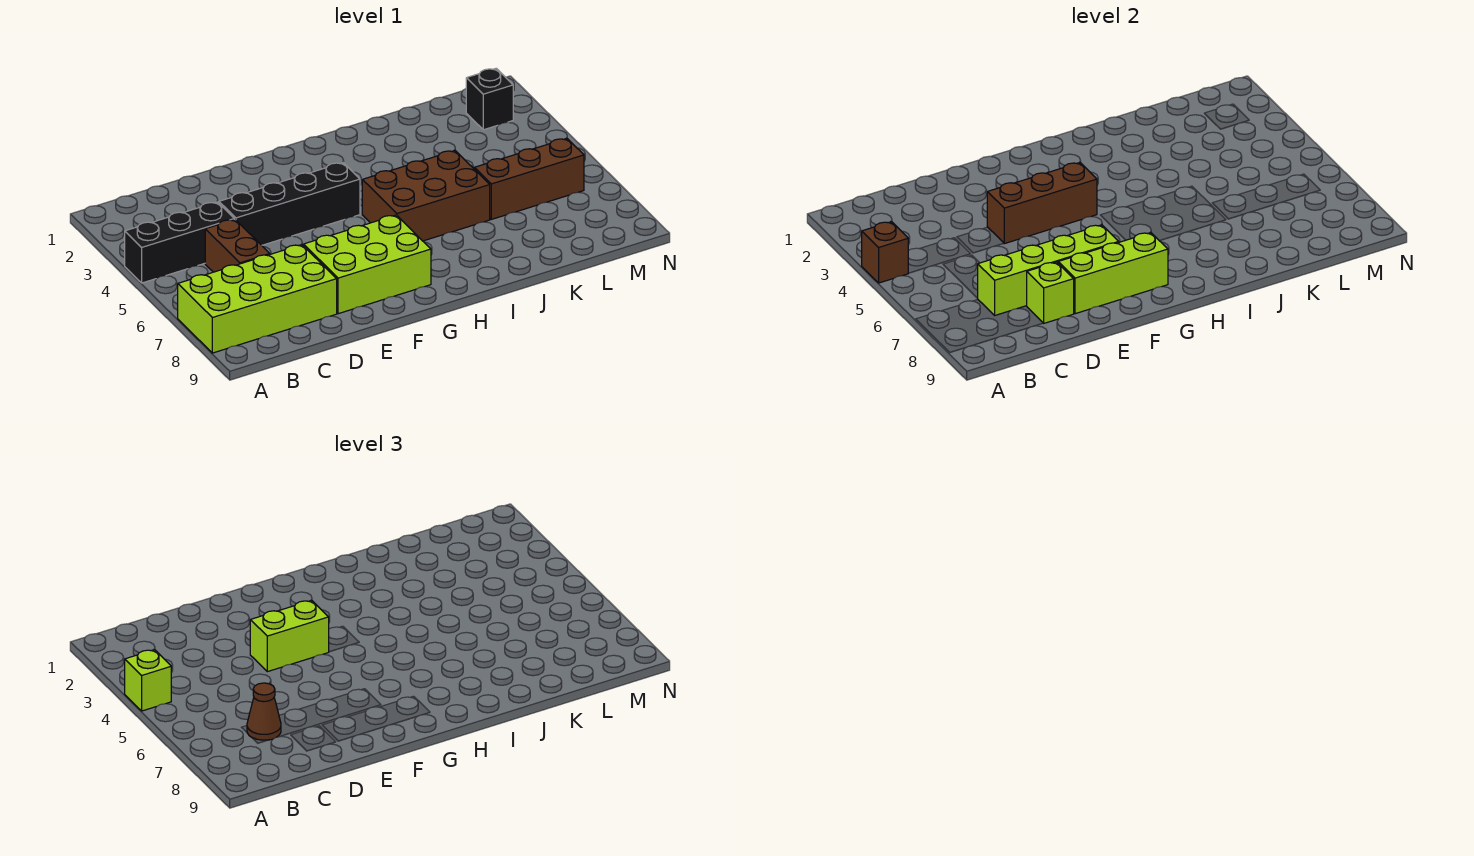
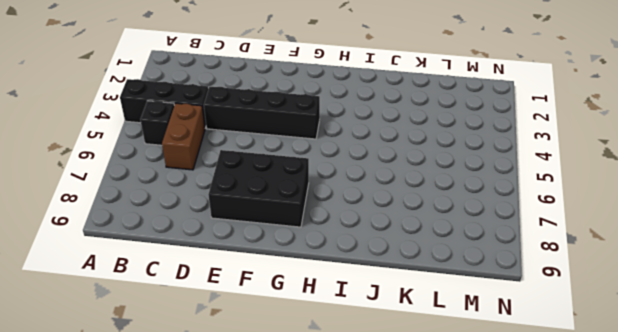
black brick B5 level 1 -> black brick M2 level 1
black brick E7:G8 level 1 -> lime brick E7:G8 level 1
none -> lime brick A7:D8 level 1
none -> brown brick H5:J6 level 1
none -> brown brick K6:M6 level 1

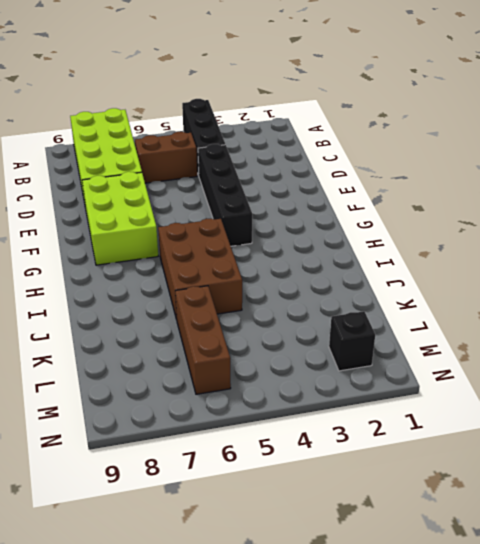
none -> brown brick A4 level 2
none -> lime brick C7:F7 level 2
none -> lime brick D8 level 2

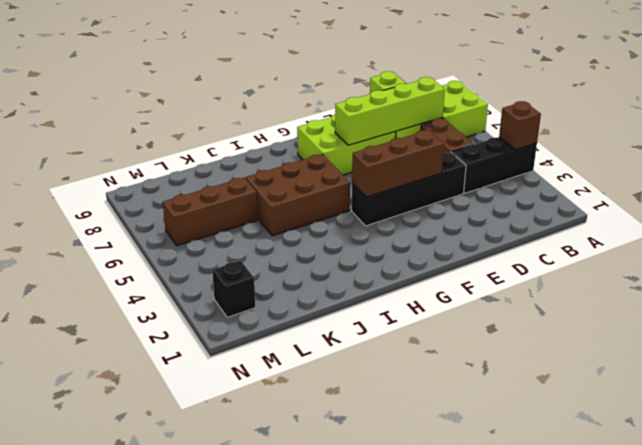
none -> lime brick E8:G8 level 2
none -> lime brick A4 level 3
none -> brown cone C7 level 3

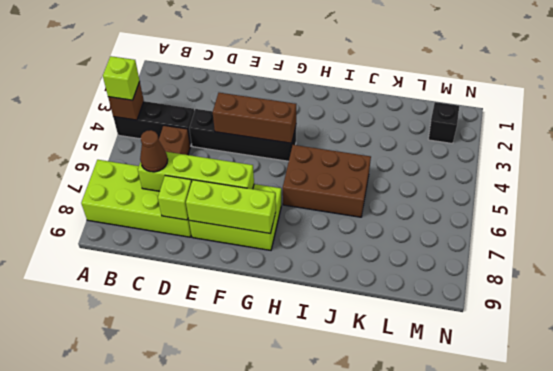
none -> brown brick K6:M6 level 1
none -> lime brick E4:F4 level 3

